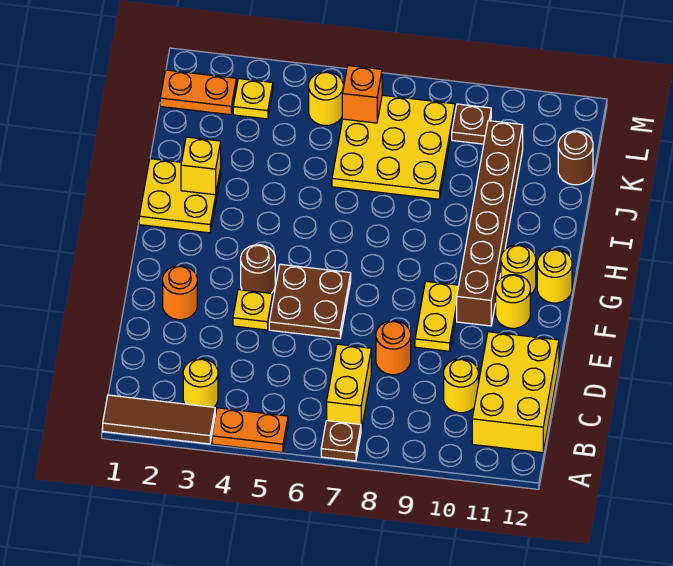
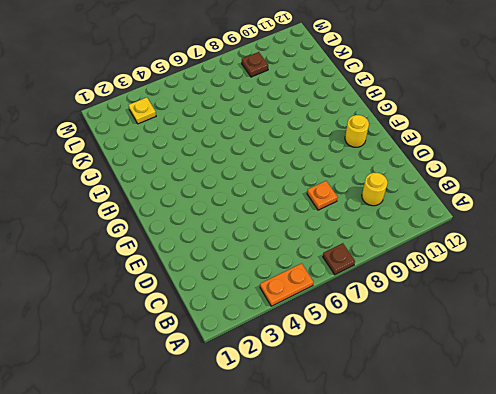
orange plate D8 level 1 -> orange round brick D8 level 1
none -> brown tile A1:A3 level 1
none -> yellow round brick B3 level 1
none -> yellow brick B7:C7 level 1

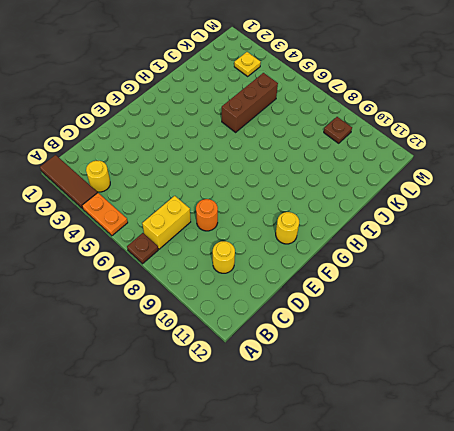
brown brick I5:K5 level 1 -> none
none -> yellow brick B11:D12 level 1
none -> orange round brick E2 level 1
none -> yellow plate E4 level 1

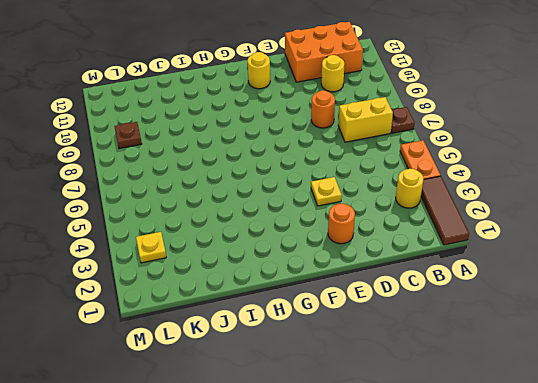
orange brick B11:D12 level 1 -> yellow brick B11:D12 level 1
none -> brown plate E5:F6 level 1
none -> yellow plate E9:F9 level 1
none -> brown round brick F4 level 1

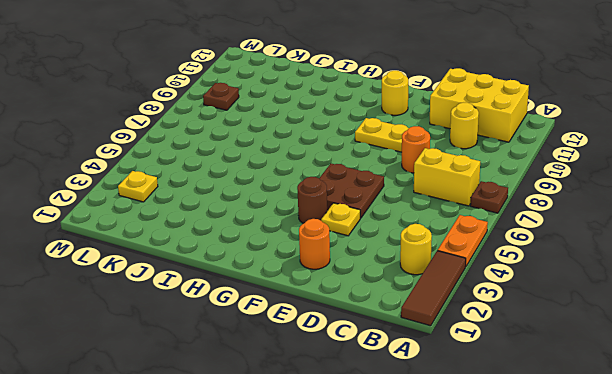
none -> brown brick F10:K10 level 1
none -> yellow round brick G11 level 1
none -> yellow round brick G12 level 1

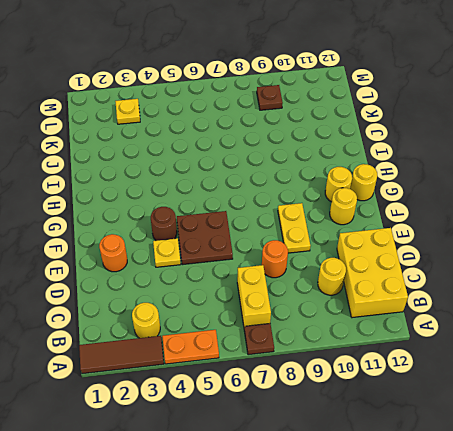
none -> brown brick F10:K10 level 1
none -> yellow plate H1:I2 level 1
none -> yellow plate J6:L8 level 1

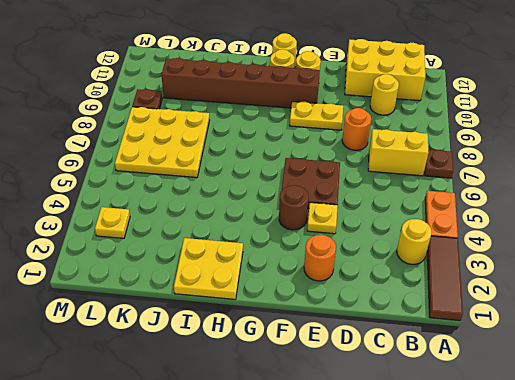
none -> brown round brick K12 level 1
none -> orange plate L1:L2 level 1
none -> yellow round brick L5 level 1

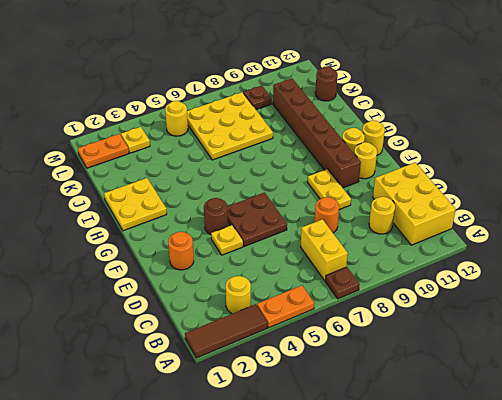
none -> yellow brick I2 level 2
none -> orange brick L6 level 2

